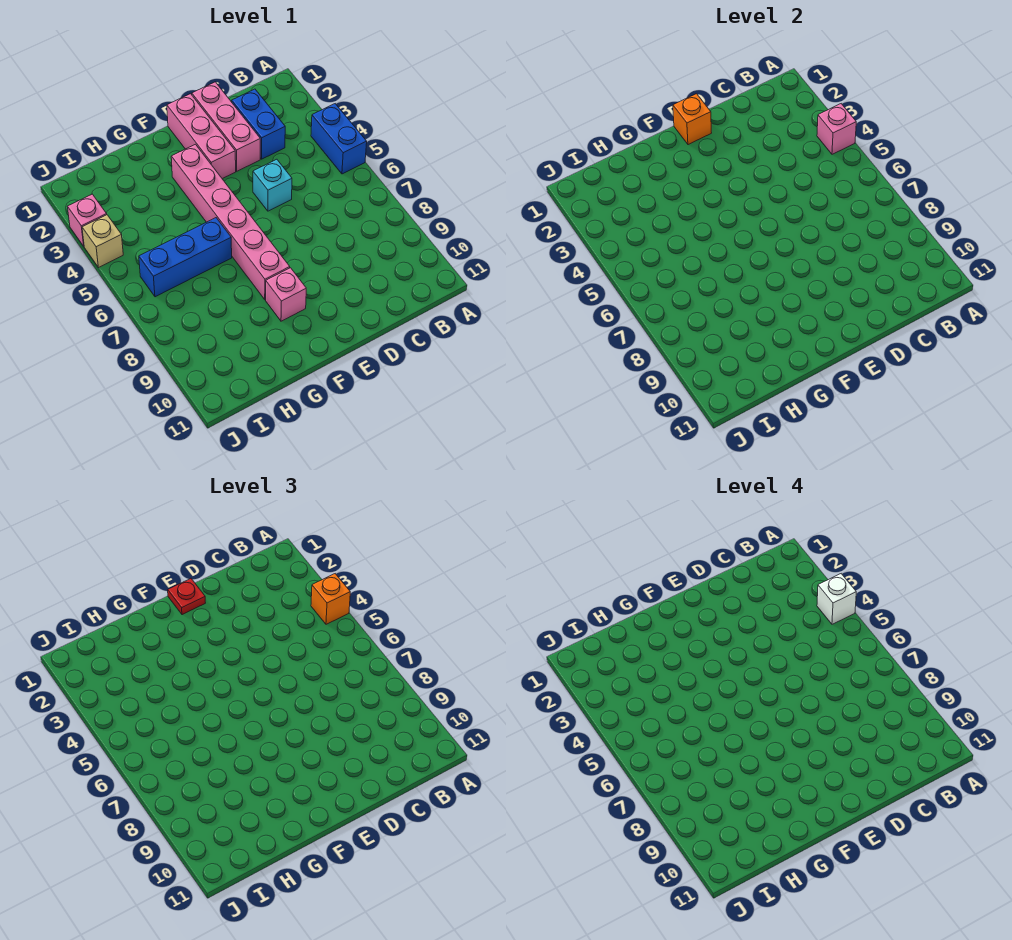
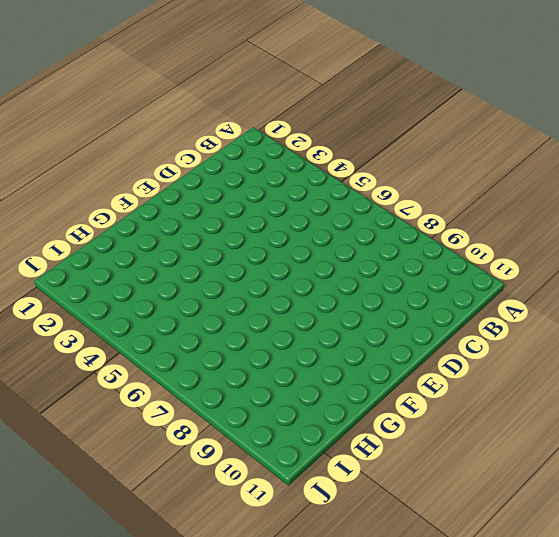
none -> blue brick A4:A5 level 1
none -> blue brick C2:C3 level 1
none -> pink brick D1:D3 level 1

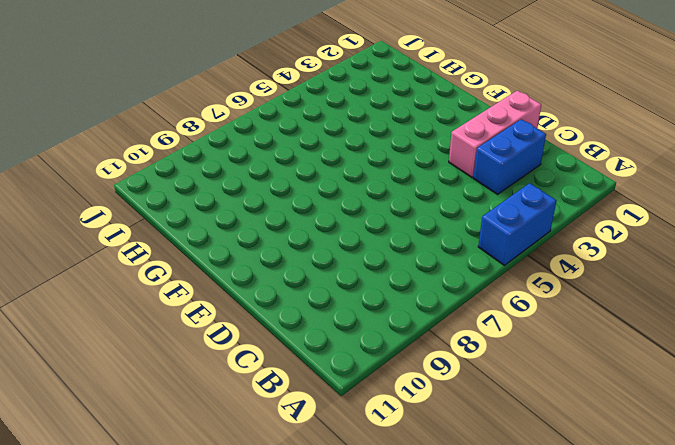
none -> cyan brick D5 level 1
none -> pink brick E1:E3 level 1
none -> pink brick F3:F8 level 1

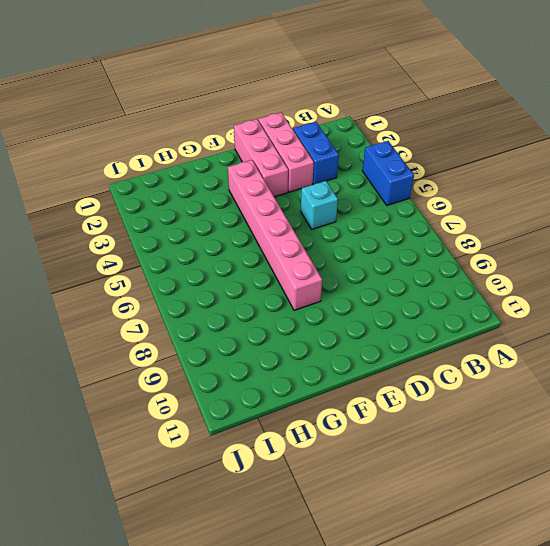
none -> pink brick F9 level 1
none -> blue brick G6:I6 level 1
none -> pink brick J3 level 1

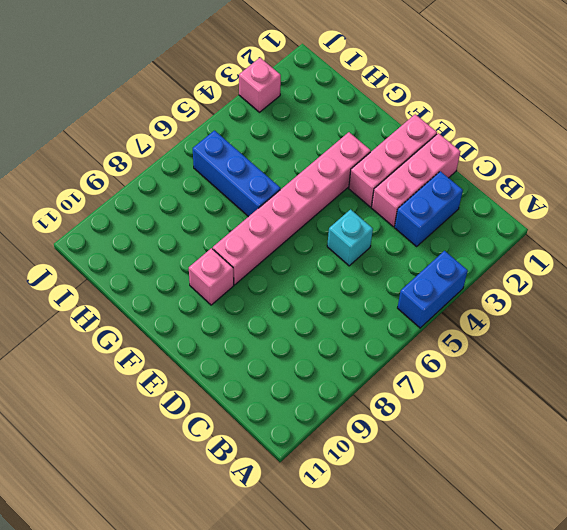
none -> tan brick J4 level 1
none -> pink brick A4 level 2
none -> orange brick E1 level 2

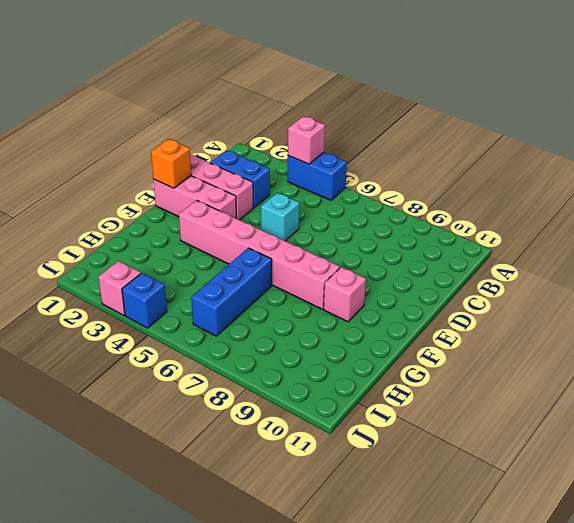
blue brick J4 level 1 -> tan brick J4 level 1
none -> orange brick A4 level 3
none -> red plate E1 level 3
none -> white brick A4 level 4

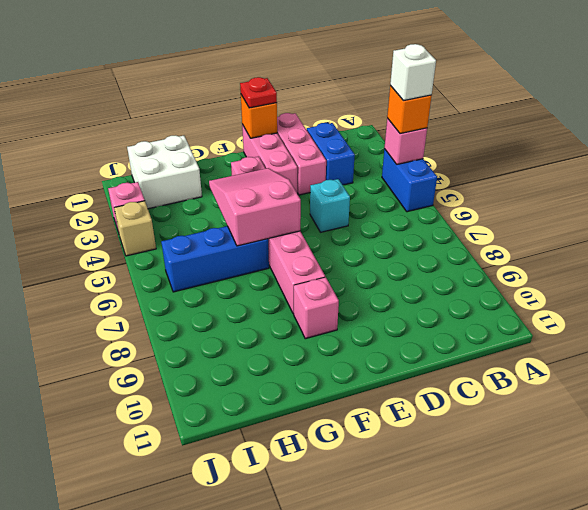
pink slope F4:G6 level 2 top 6 -> none
white brick H1:I2 level 1 -> none

